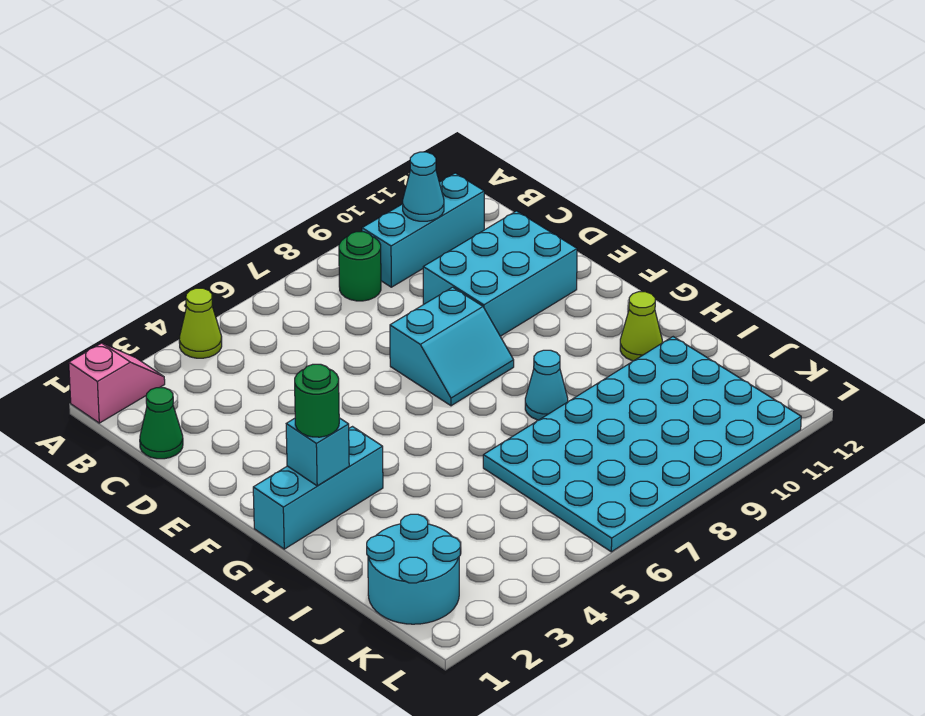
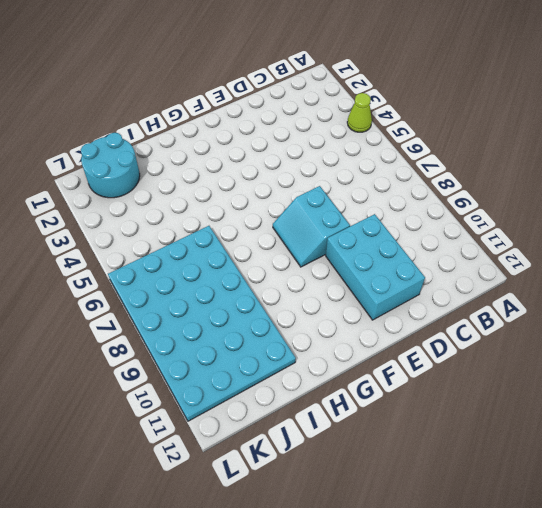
none -> pink slope A1:A2 level 1 top 1
none -> green round brick B8 level 1
none -> cyan brick B9:B11 level 1

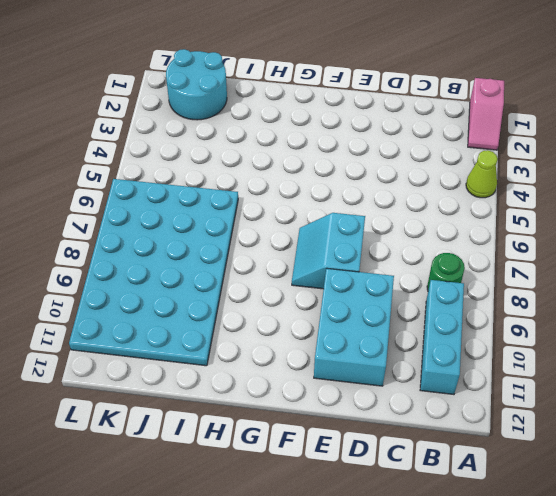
none -> green cone C1 level 1
none -> cyan brick G1:G3 level 1
none -> cyan cone H8 level 1

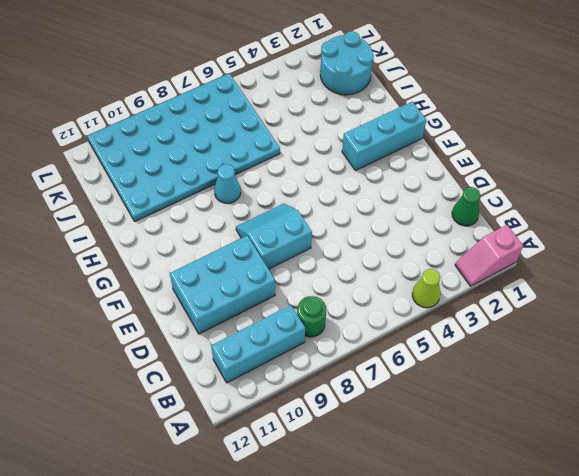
none -> lime cone H11 level 1
none -> cyan cone B10 level 2
none -> cyan brick G2 level 2

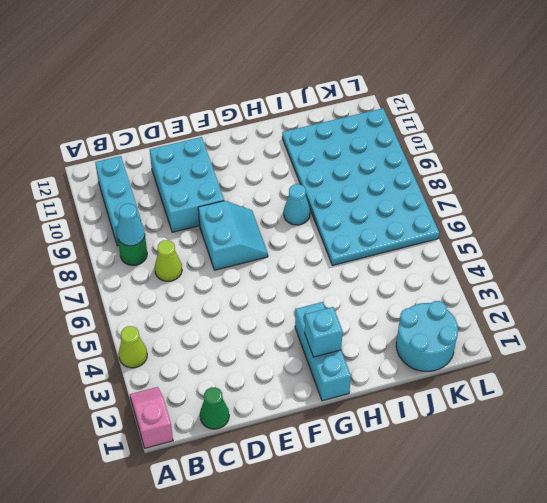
cyan cone B8 level 2 -> cyan cone B10 level 2
lime cone C7 level 1 -> lime cone H11 level 1
none -> green round brick G2 level 3

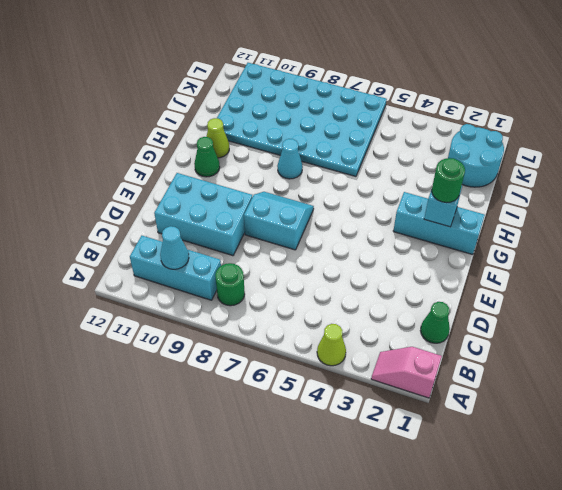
green cone G11 level 1 -> none

